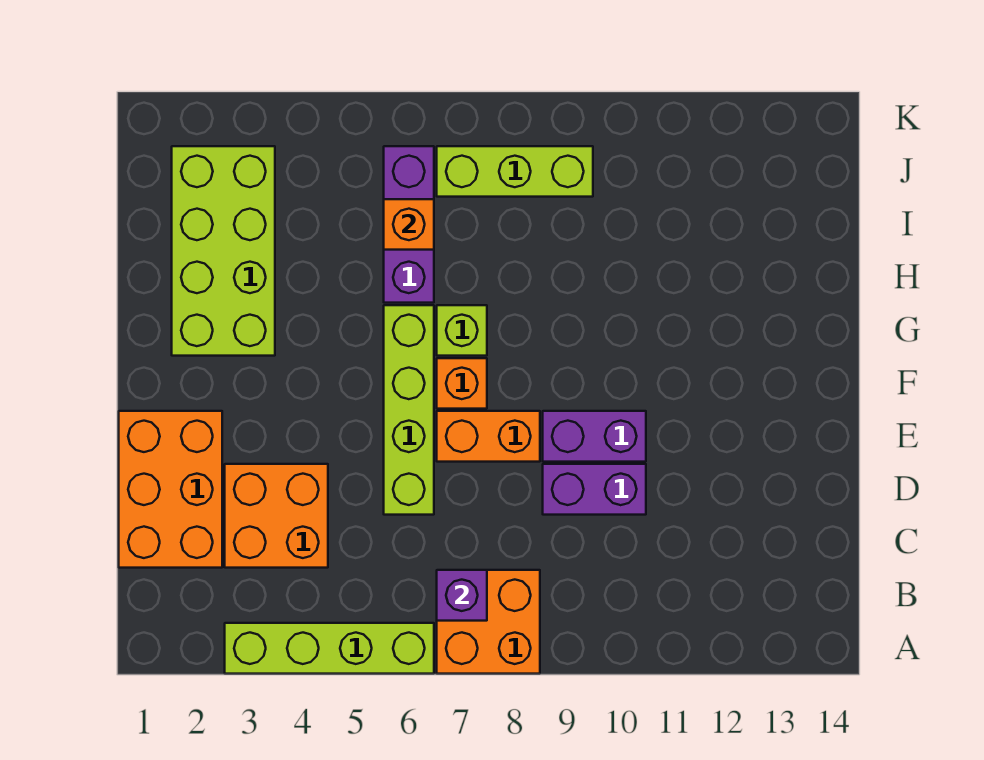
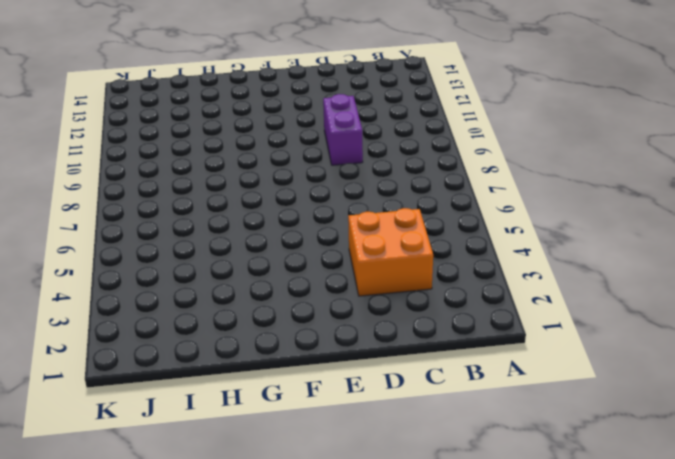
none -> lime brick A3:A6 level 1
none -> orange brick A7:B8 level 1
none -> orange brick C1:E2 level 1

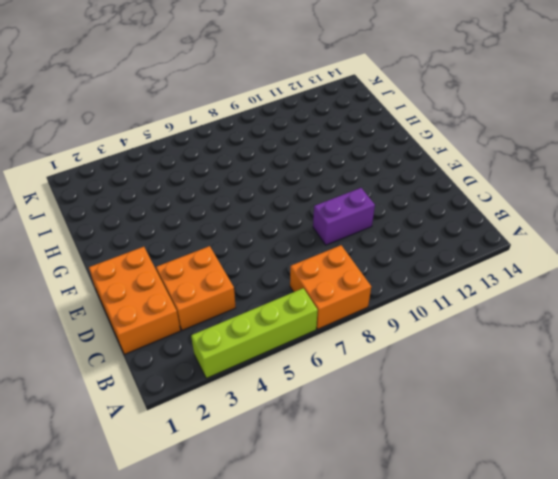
none -> lime brick D6:G6 level 1
none -> orange brick E7:E8 level 1
none -> purple brick E9:E10 level 1

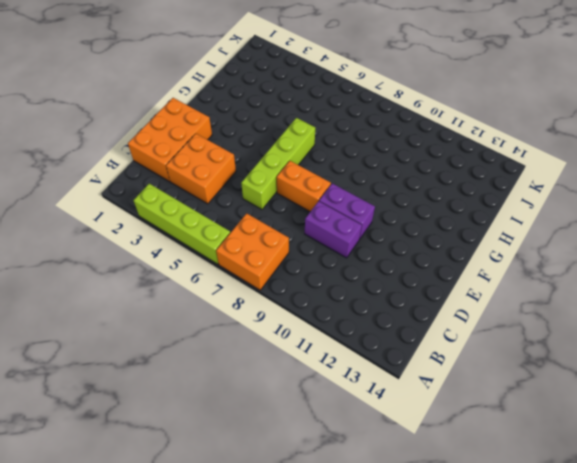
none -> orange brick F7 level 1
none -> lime brick G2:J3 level 1
none -> lime brick G7 level 1

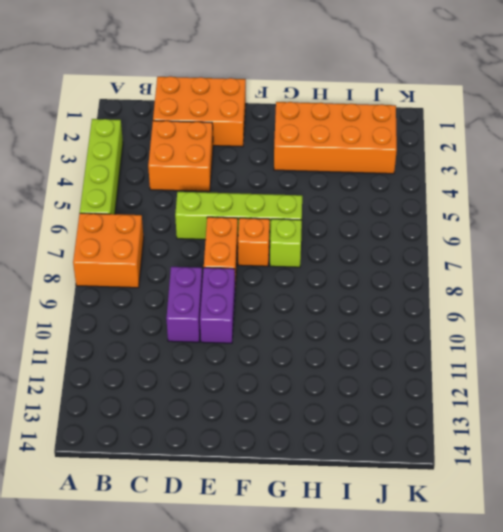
orange brick G2:J3 level 1 -> lime brick G2:J3 level 1
none -> purple brick H6:J6 level 1
none -> lime brick J7:J9 level 1
none -> purple brick B7 level 2

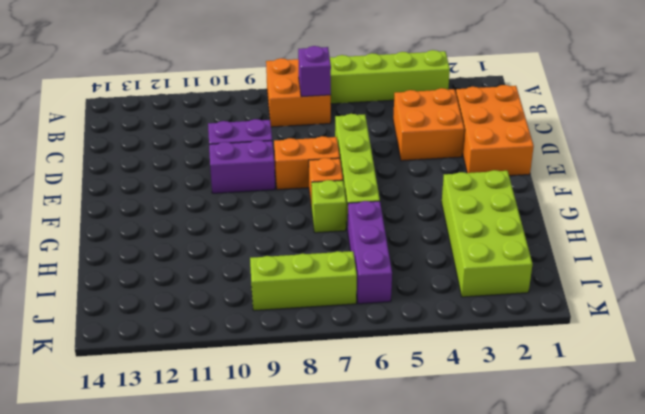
none -> orange brick I6 level 2

